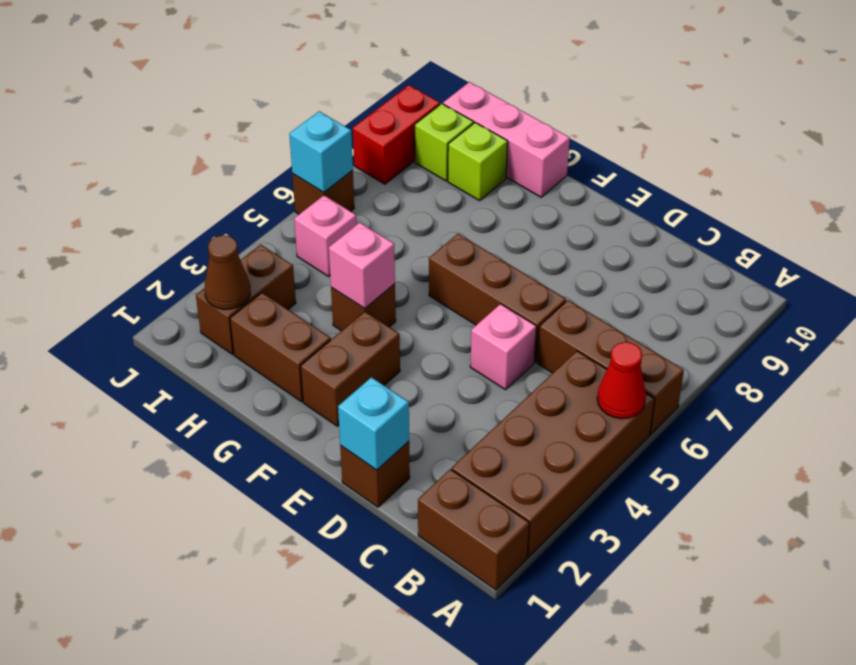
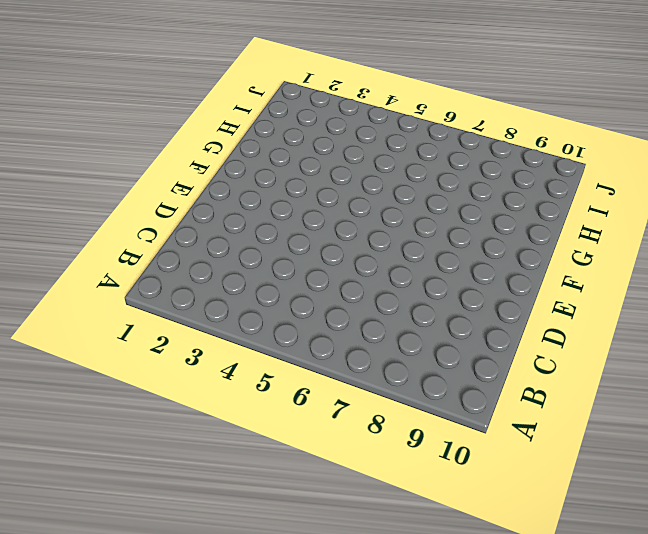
none -> brown brick A1:B1 level 1
none -> brown brick A2:B5 level 1
none -> brown brick A6:C6 level 1

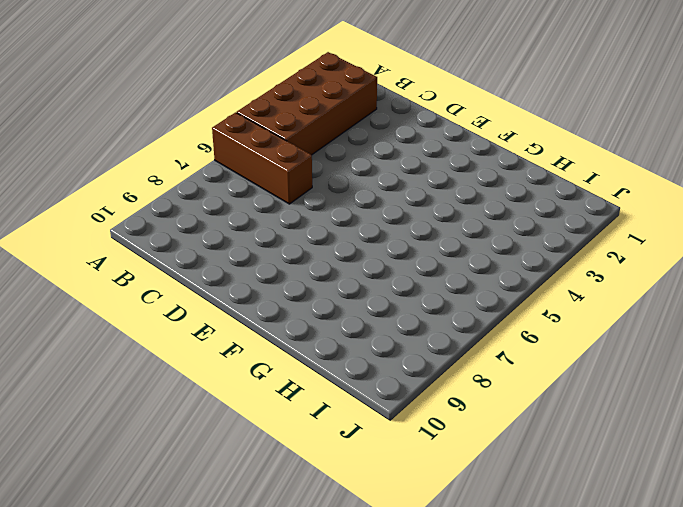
none -> brown brick A1:B1 level 1
none -> brown brick D1 level 1
none -> pink brick D5 level 1

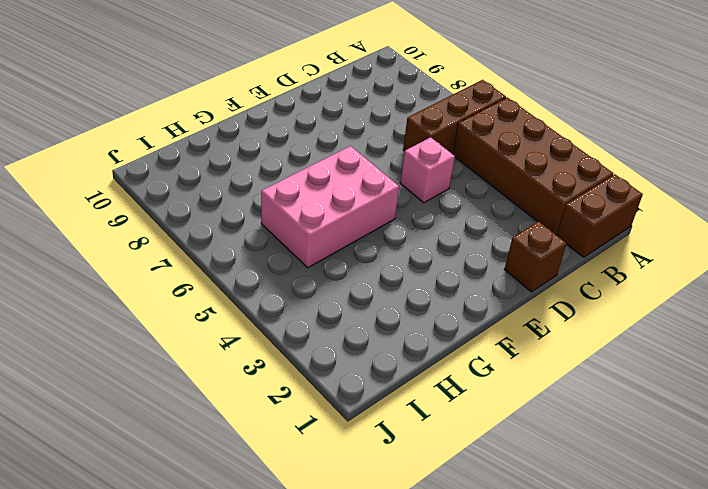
pink brick F5:H6 level 1 -> brown brick D6:F6 level 1
none -> brown brick F2:F3 level 1
none -> brown brick G2:H2 level 1
none -> brown brick G4 level 1

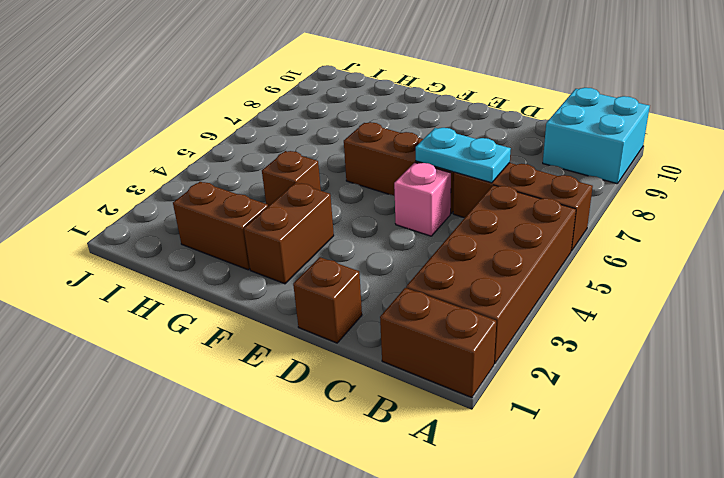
cyan brick A9:B10 level 1 -> none
cyan plate C6:D6 level 2 -> none
none -> pink brick G10:I10 level 1
none -> lime brick H9 level 1
none -> brown brick I2:I3 level 1

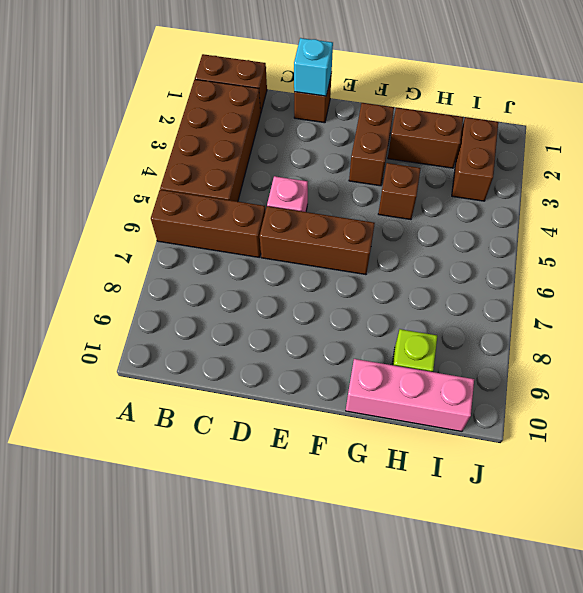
none -> pink brick I5 level 1
none -> lime brick I9 level 1
none -> brown brick J6 level 1

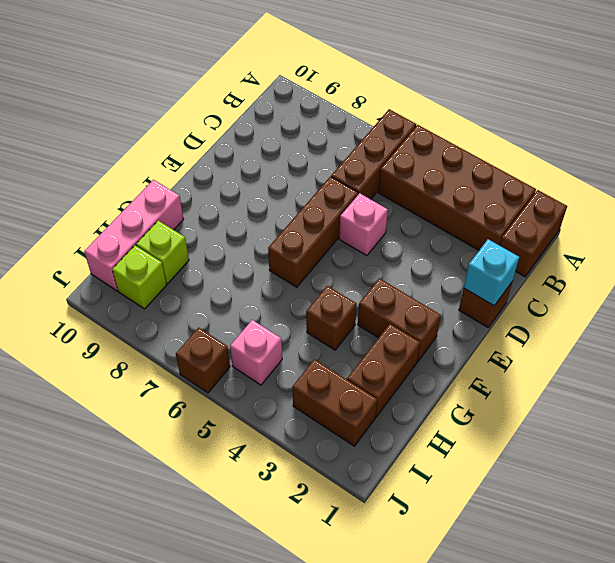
none -> red brick J8:J9 level 1
none -> red cone A5 level 2
none -> pink brick G4 level 2

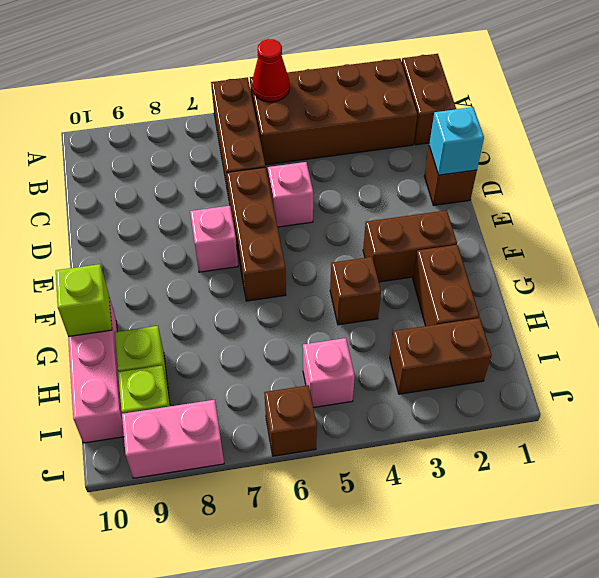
pink brick E7 level 1 -> pink brick G4 level 2
lime brick G10 level 2 -> none
pink brick J8:J9 level 1 -> red brick J8:J9 level 1
none -> brown cone I2 level 2
none -> cyan brick J6 level 2

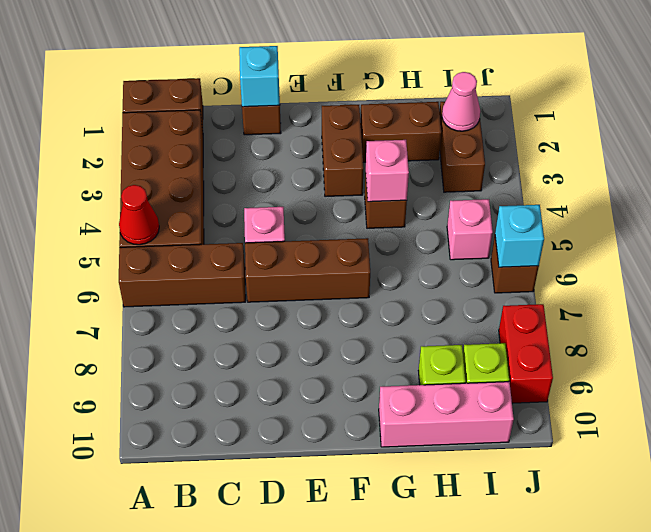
pink cone I2 level 2 -> brown cone I2 level 2

